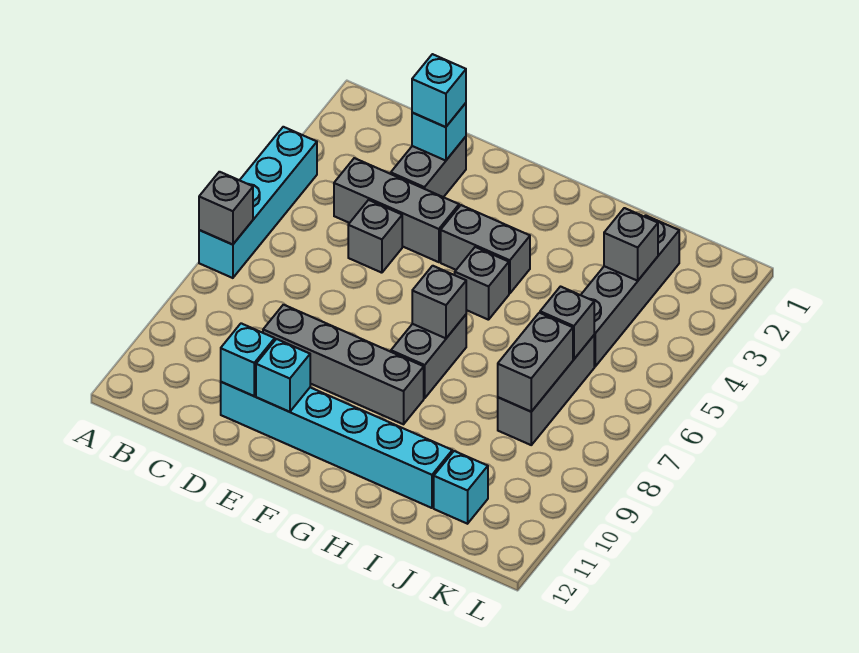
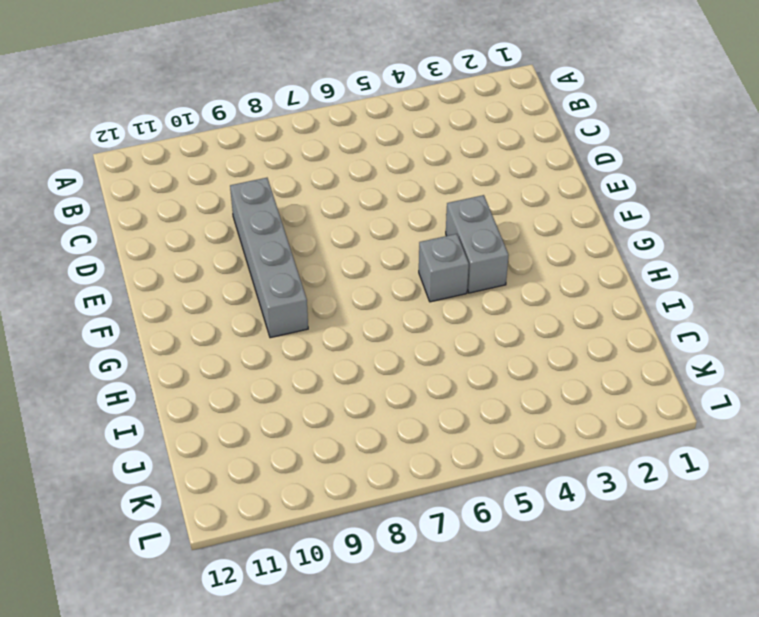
none -> cyan brick A4:A7 level 1
none -> grey brick C4:E4 level 1
none -> grey brick D2:D3 level 1

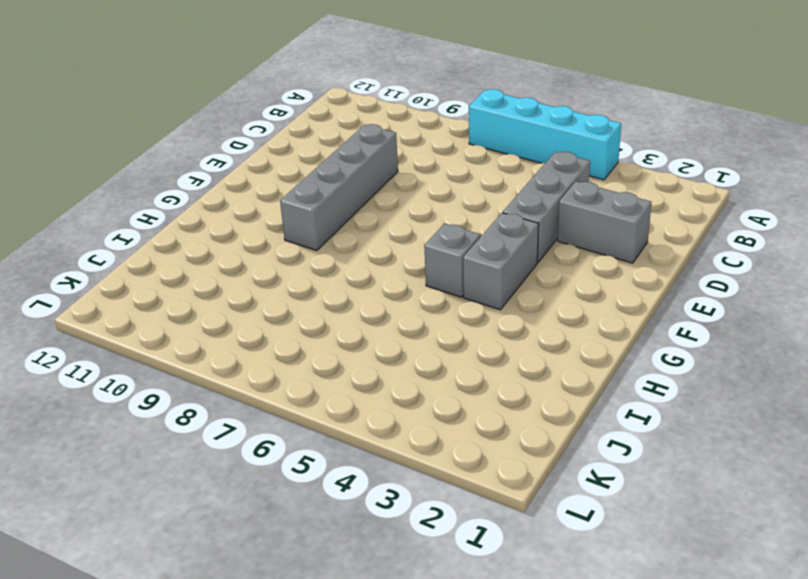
none -> grey brick D5 level 1
none -> cyan brick D11:I11 level 1
none -> grey brick G7:G8 level 1

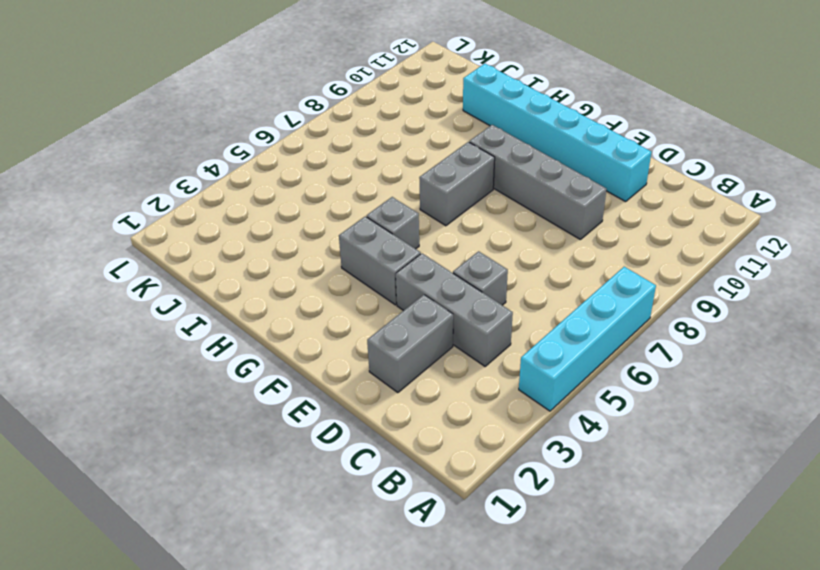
none -> grey brick J2:J5 level 1
none -> grey brick J6:J8 level 1
none -> cyan brick J11 level 1

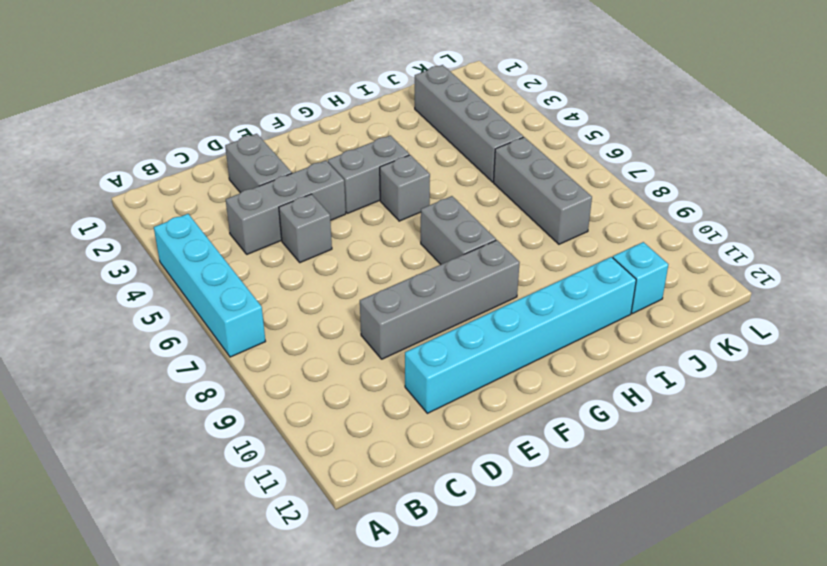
none -> grey brick A7 level 2
none -> cyan brick D2 level 2
none -> cyan brick D11 level 2

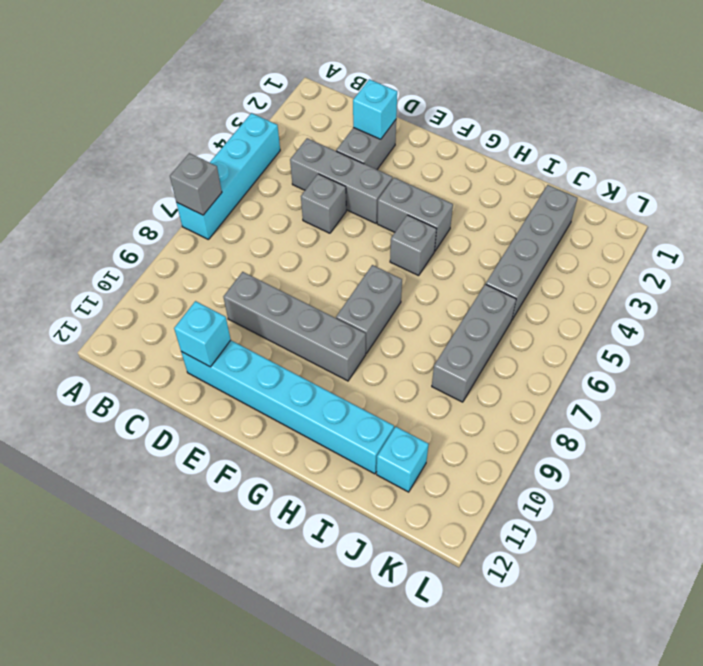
none -> cyan brick E11 level 2
none -> grey brick G7 level 2
none -> grey brick J3 level 2

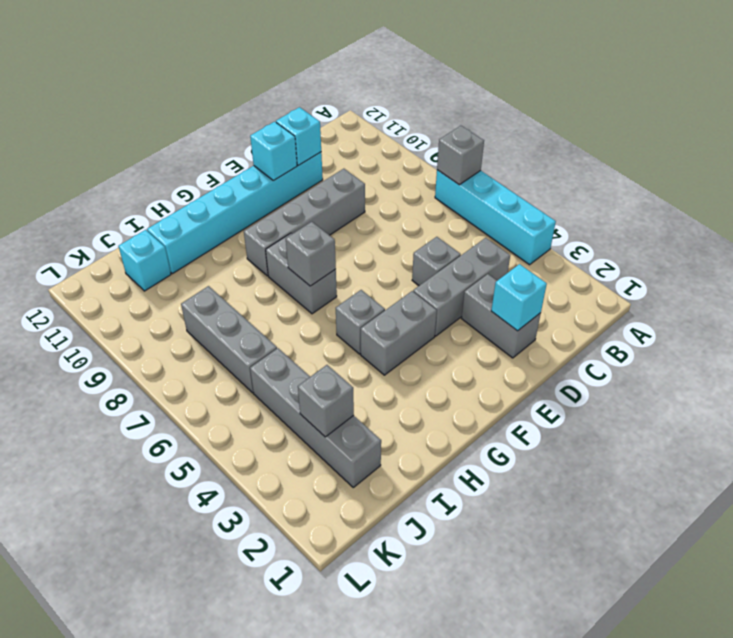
none -> grey brick J6 level 2
none -> grey brick J7:J8 level 2
none -> cyan brick D2 level 3

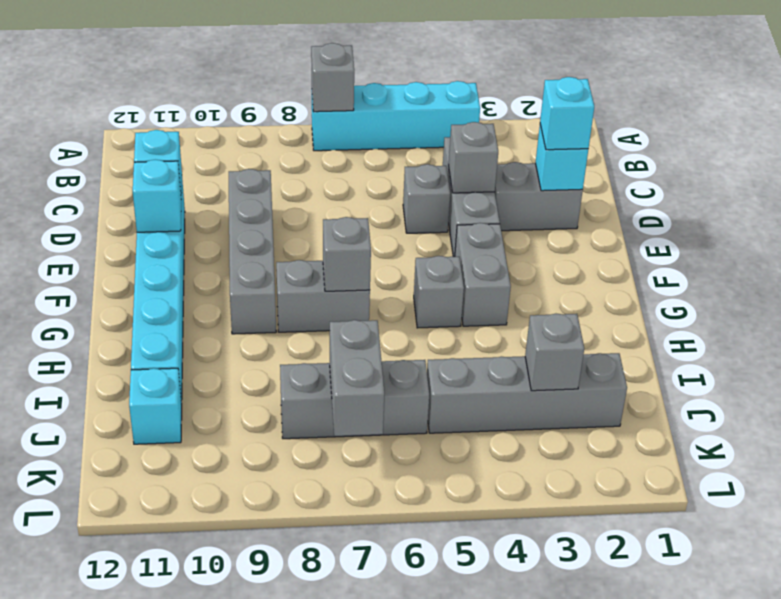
grey brick D4 level 2 -> grey brick J6 level 2
grey brick J7:K7 level 2 -> grey brick J7:J8 level 2

